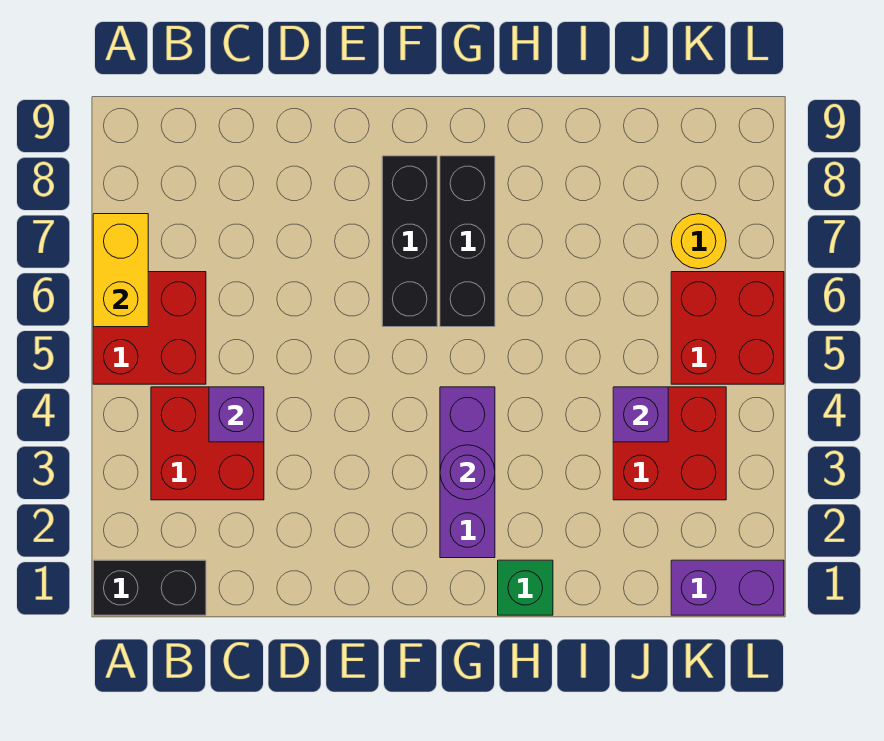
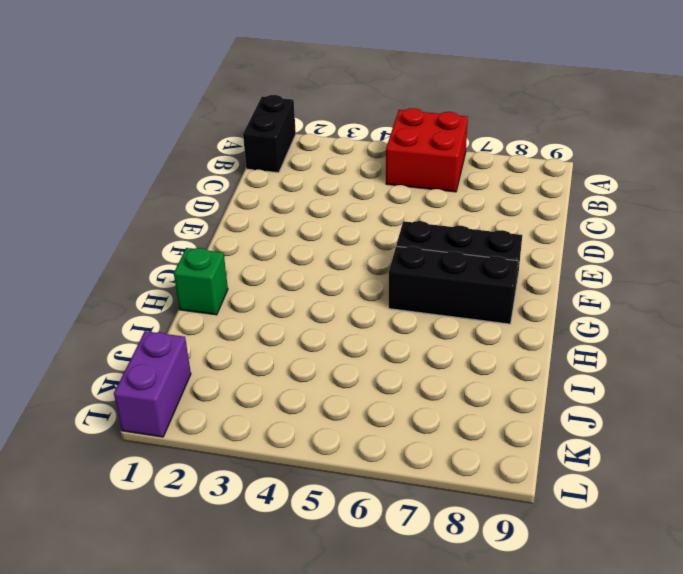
none -> red brick B3:C4 level 1
none -> purple brick G2:G4 level 1
none -> red brick J3:K4 level 1

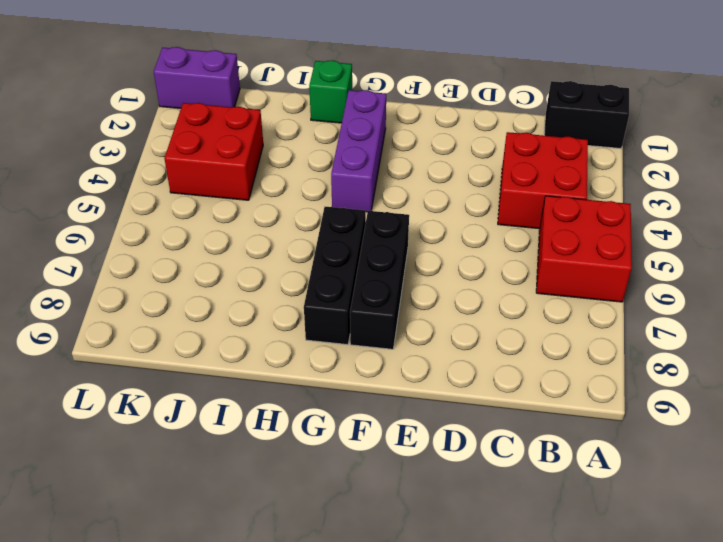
none -> red brick K5:L6 level 1
none -> yellow round brick K7 level 1
none -> yellow brick A6:A7 level 2

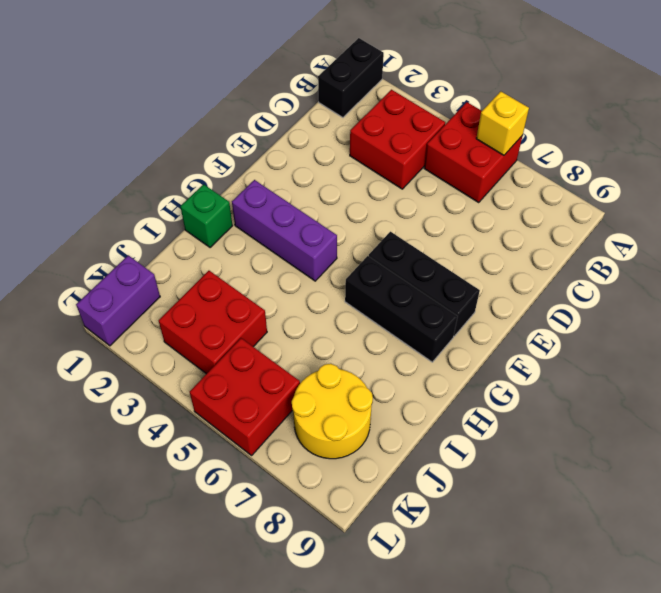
yellow brick A6 level 2 -> yellow brick A6:A7 level 2
yellow round brick J7:K8 level 1 -> yellow round brick K7 level 1
none -> purple brick C4 level 2
none -> purple round brick G3 level 2
none -> purple brick J4 level 2

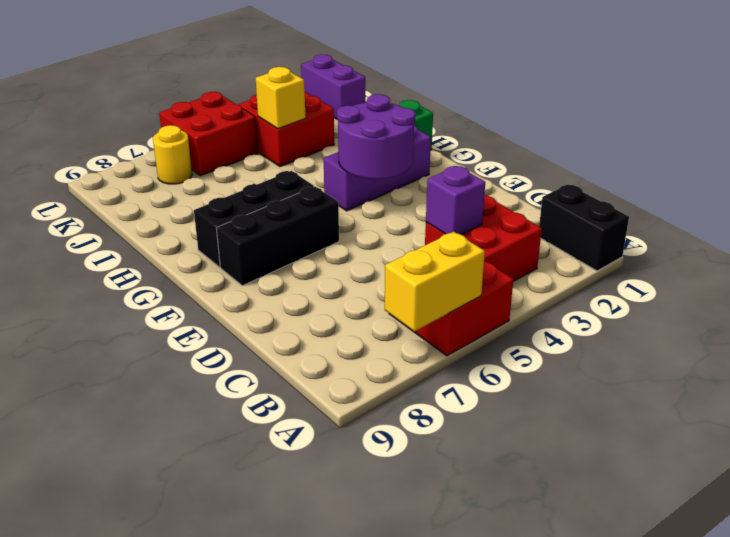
purple round brick F3:G4 level 2 -> purple round brick G3 level 2
yellow brick J4 level 2 -> purple brick J4 level 2

